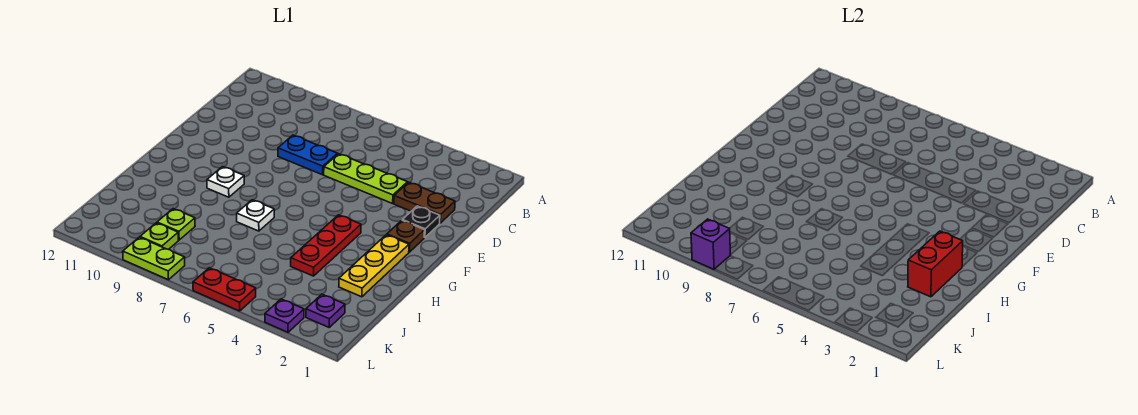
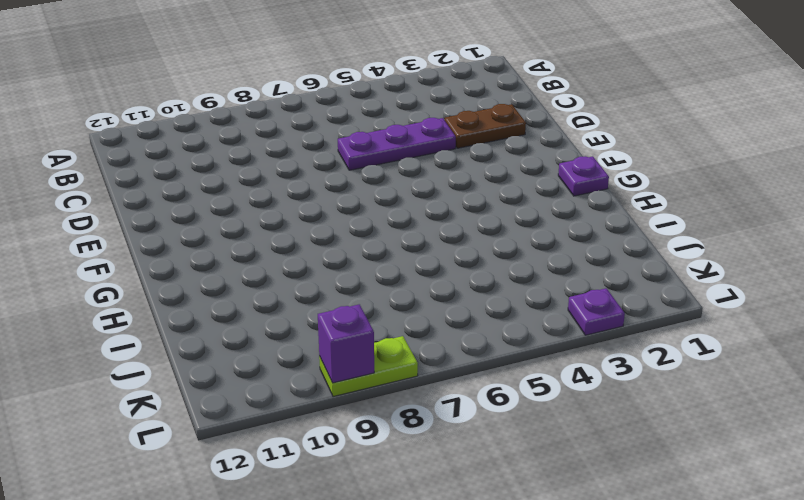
purple plate D4:D6 level 1 -> lime plate D4:D6 level 1
purple plate G1 level 1 -> purple plate K2 level 1
none -> blue plate D7:D8 level 1
none -> black plate E2 level 1
none -> brown plate F2 level 1

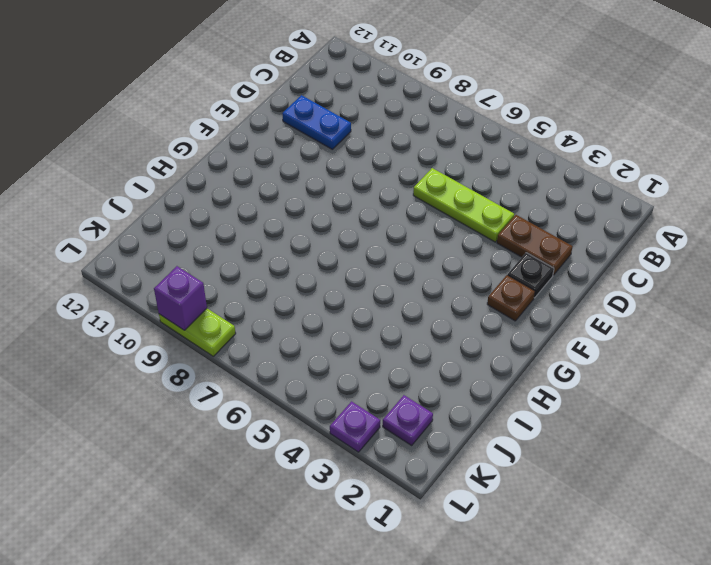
blue plate D10:D11 level 1 -> blue plate D7:D8 level 1
none -> yellow plate G2:I2 level 1
none -> red plate G4:I4 level 1
none -> white plate G9 level 1

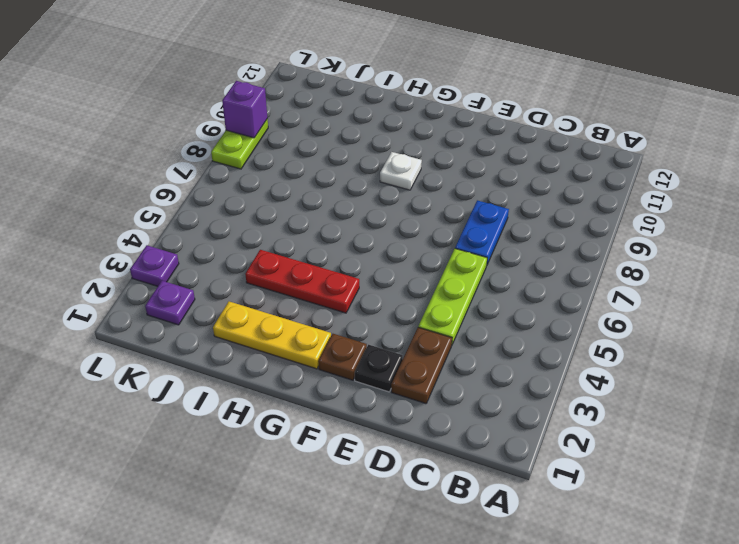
none -> white plate H7 level 1
none -> lime plate J9 level 1
none -> lime plate K9 level 1

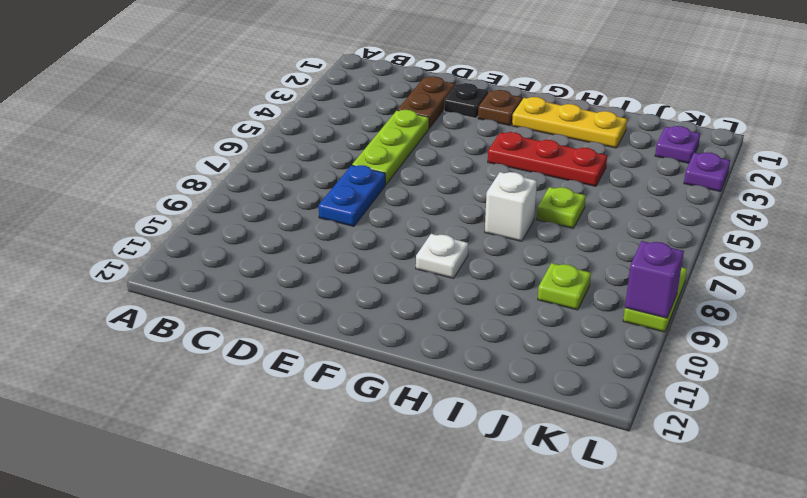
white brick H7 level 1 -> white plate H7 level 1
lime plate I6 level 1 -> lime plate K9 level 1
none -> red plate L5:L6 level 1
none -> red brick H2:I2 level 2

